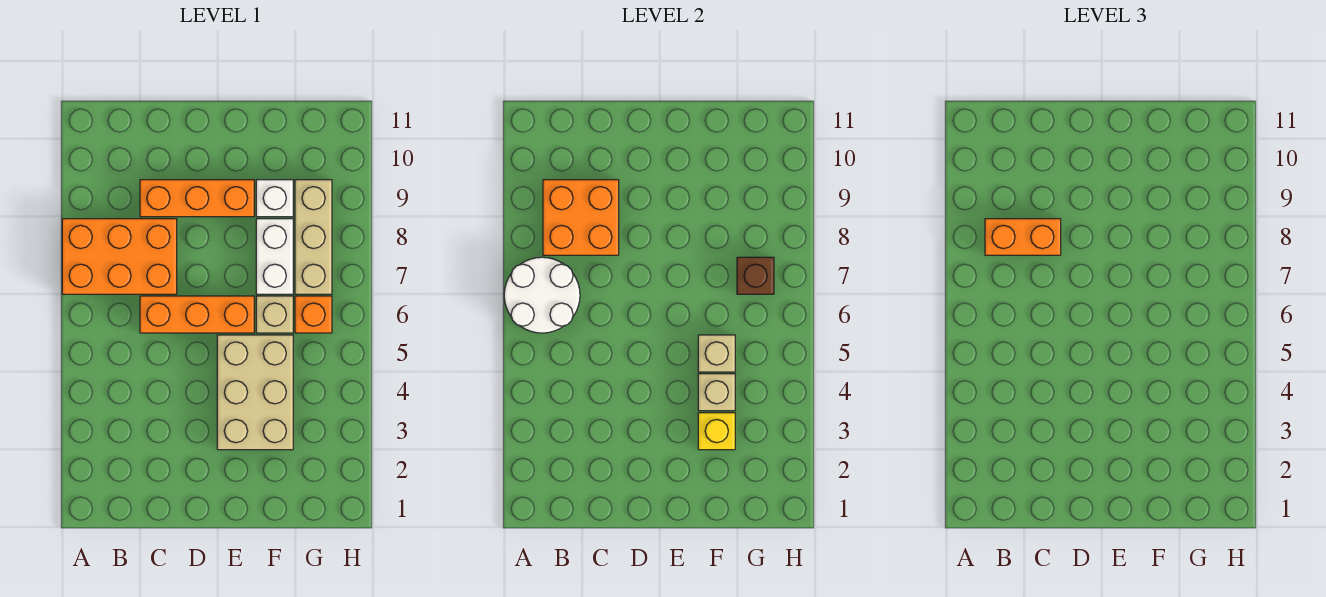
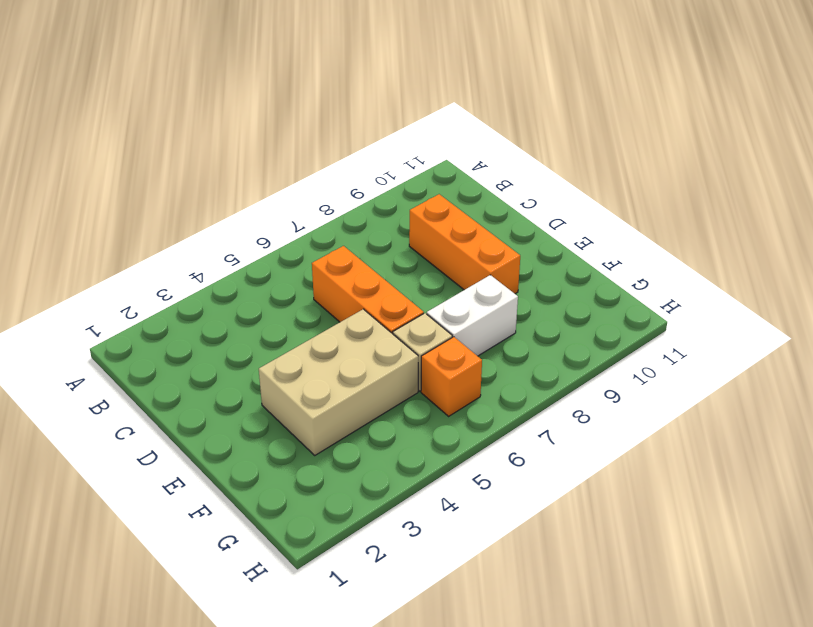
none -> orange brick A7:C8 level 1
none -> white brick F9 level 1
none -> tan brick G7:G9 level 1

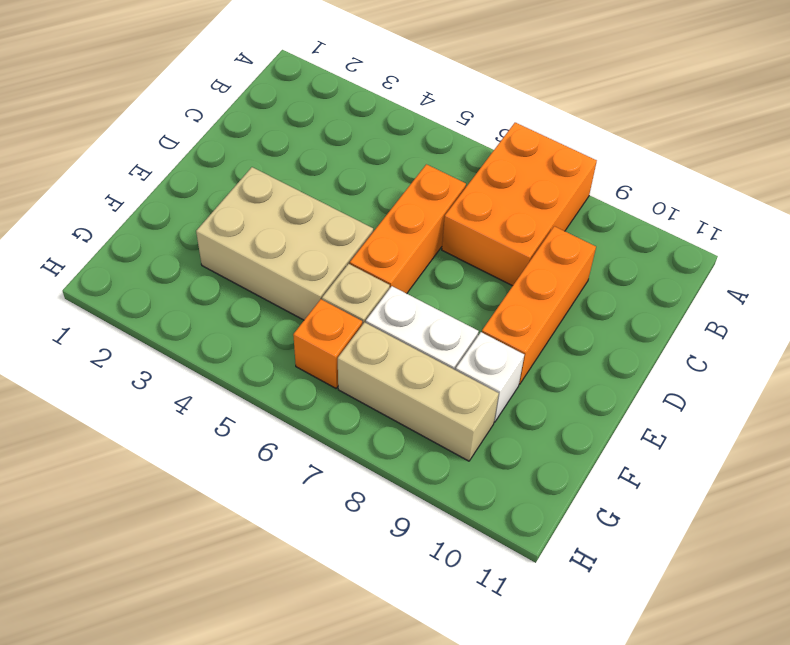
none -> white round brick A6:B7 level 2
none -> orange brick B8:C9 level 2
none -> yellow brick F3 level 2

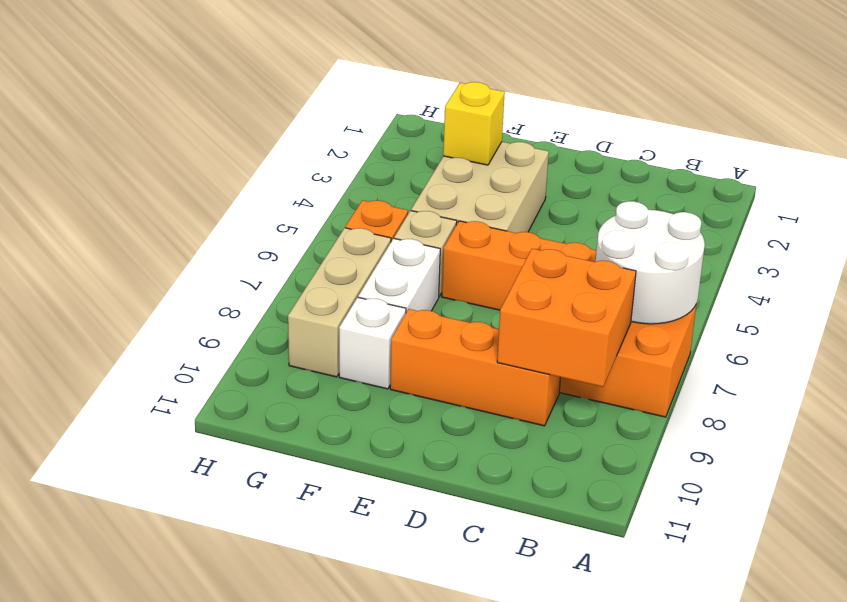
none -> tan brick F4 level 2
none -> tan brick F5 level 2
none -> brown brick G7 level 2

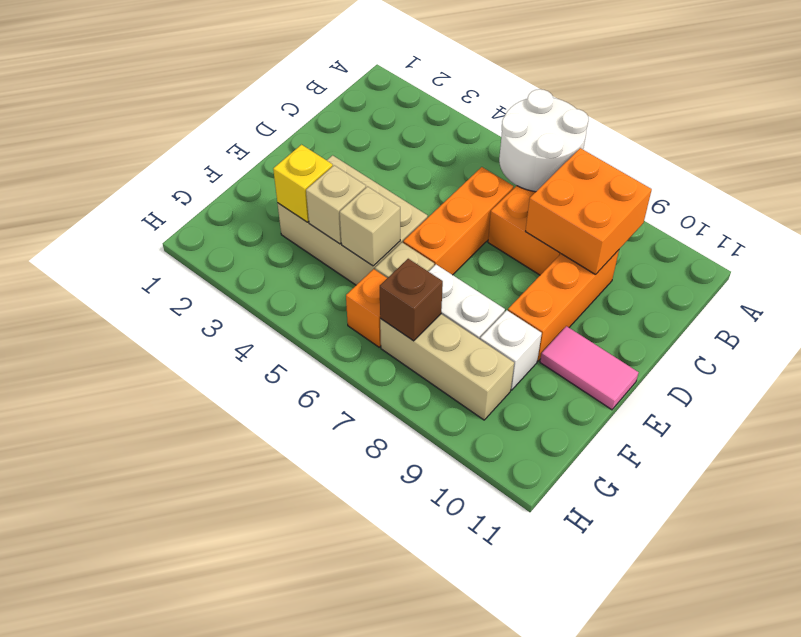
pink tile E10:E11 level 1 -> none
none -> orange brick B8:C8 level 3

